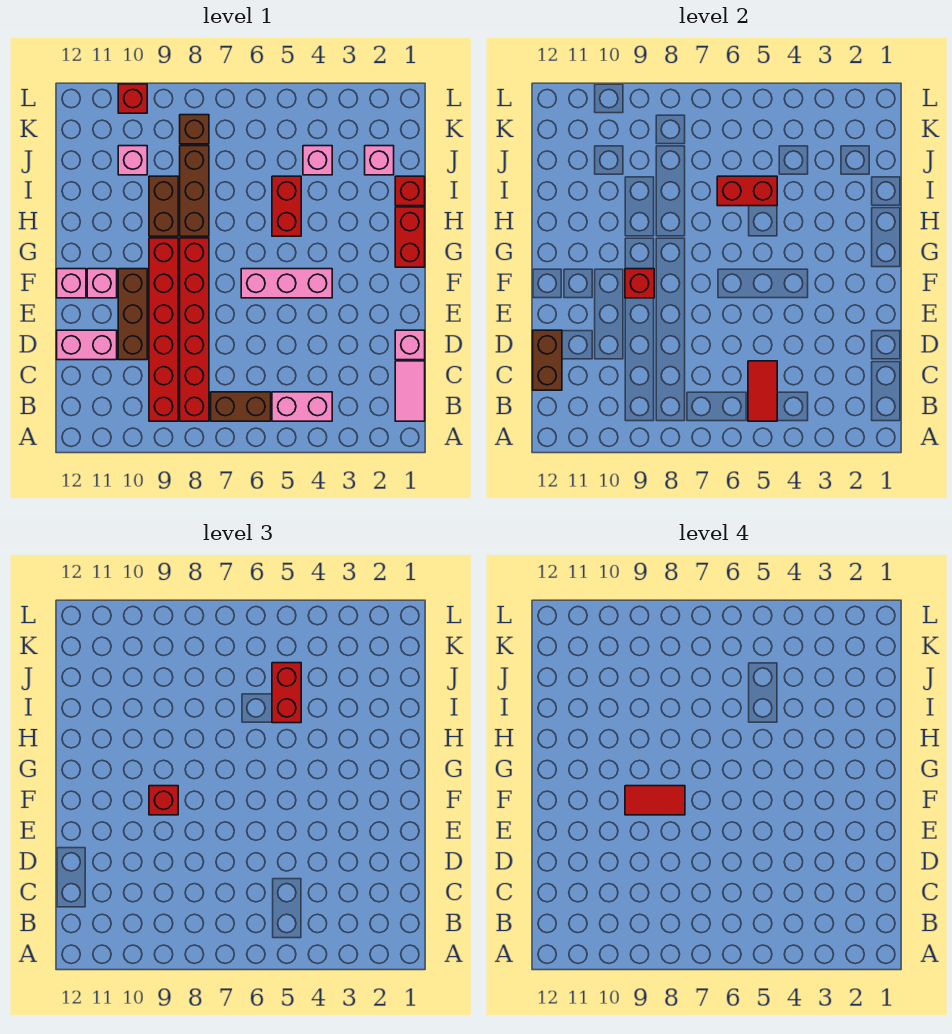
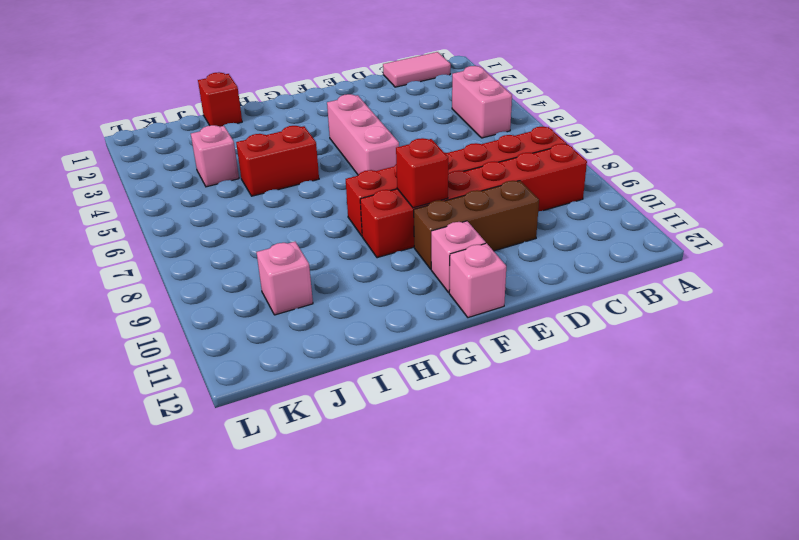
none -> brown brick B6:B7 level 1
none -> pink brick D1 level 1
none -> pink brick D11:D12 level 1

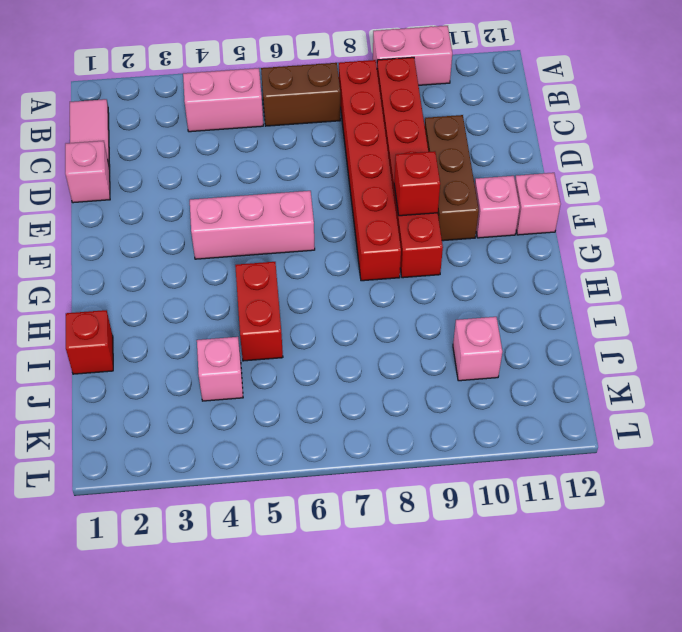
pink brick A9:A10 level 1 -> pink brick D11:D12 level 1
none -> red brick G1:H1 level 1
none -> brown brick H8:J8 level 1
none -> brown brick H9:I9 level 1

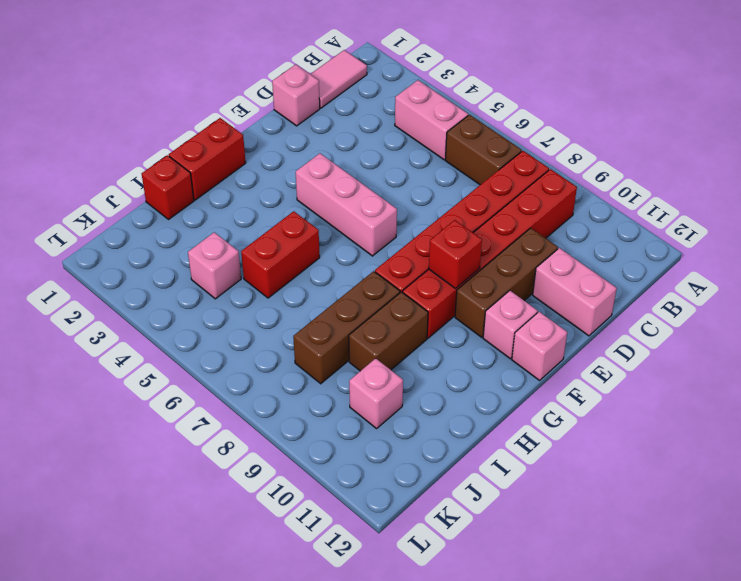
none -> pink brick J2 level 1
none -> brown brick K8 level 1
none -> red brick L10 level 1

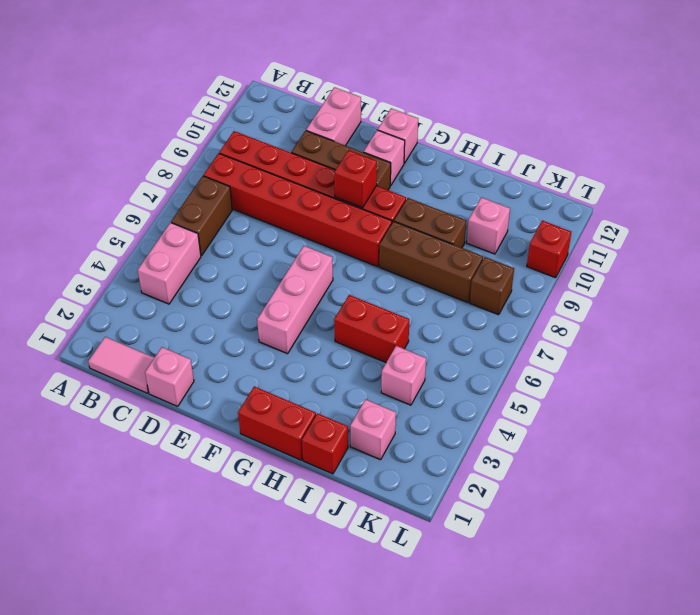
none -> red tile B5:C5 level 2
none -> brown brick C12:D12 level 2
none -> red brick I5:I6 level 2

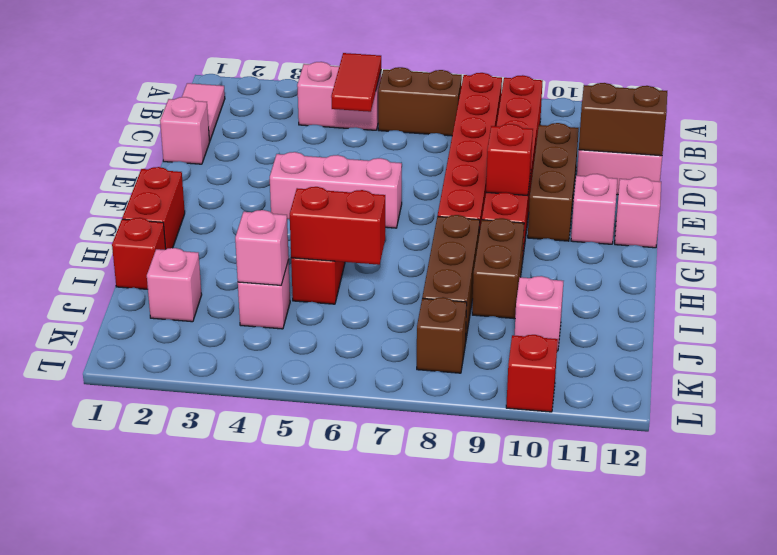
brown brick D11:D12 level 2 -> brown brick C12:D12 level 2
pink brick J4 level 2 -> none
none -> red brick F9 level 3
none -> red brick I5:J5 level 3
none -> red tile F8:F9 level 4

